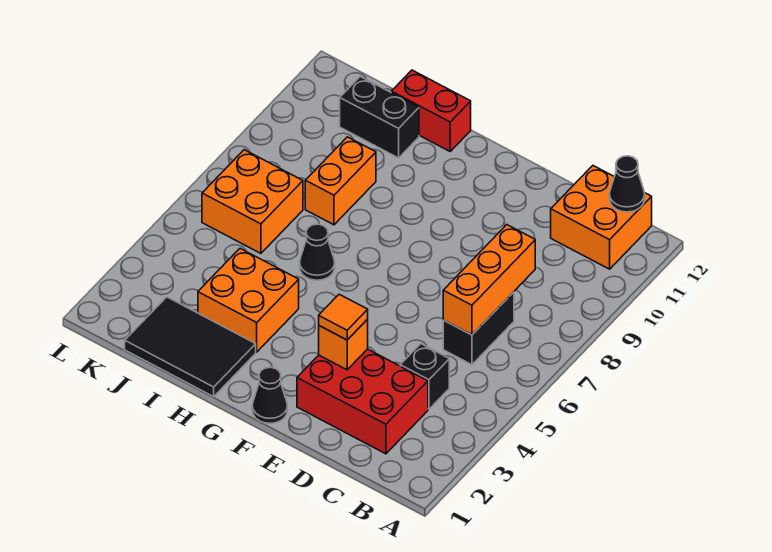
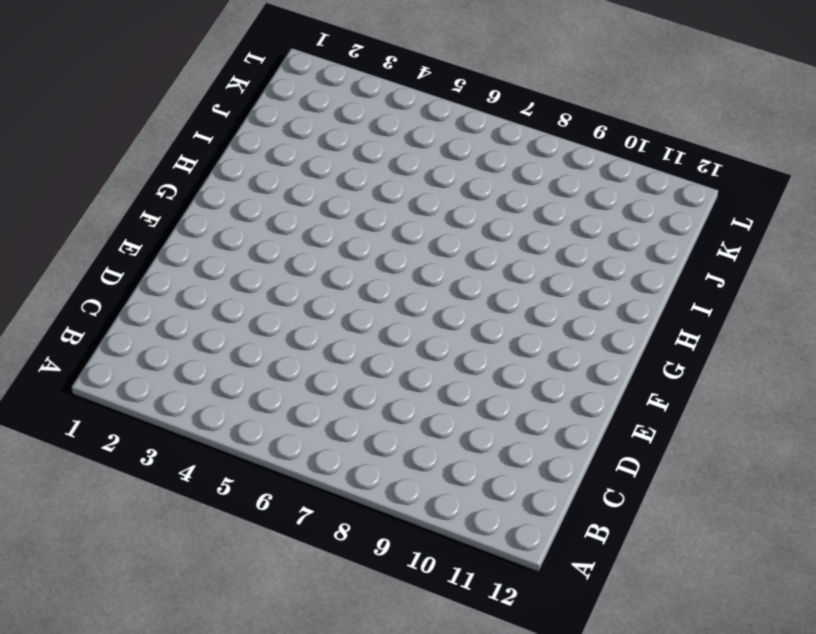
none -> orange brick B11:C12 level 1
none -> red brick C2:E3 level 1
none -> black brick C4 level 1

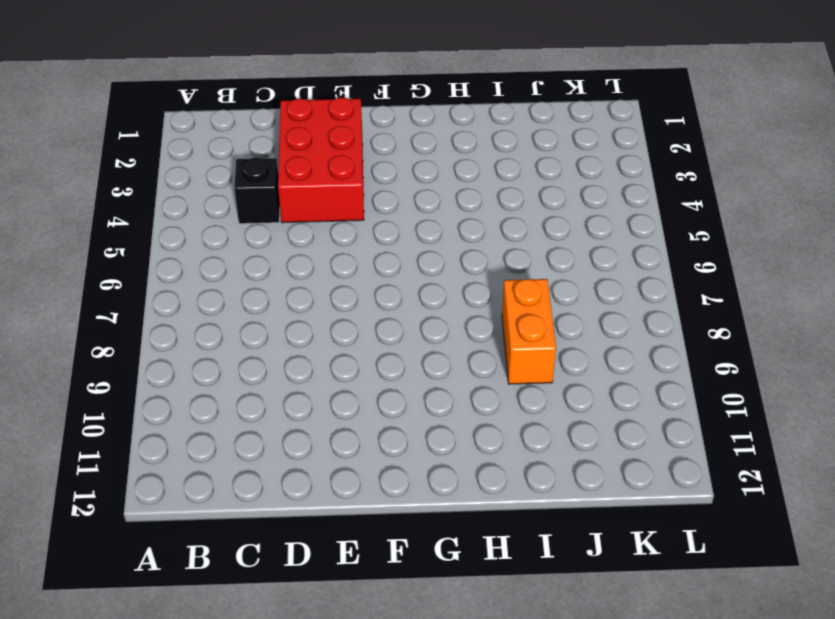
red brick D2:E4 level 1 -> red brick C2:E3 level 1
none -> orange brick B11:C12 level 1
none -> black brick C6:C7 level 1
none -> black cone F1 level 1

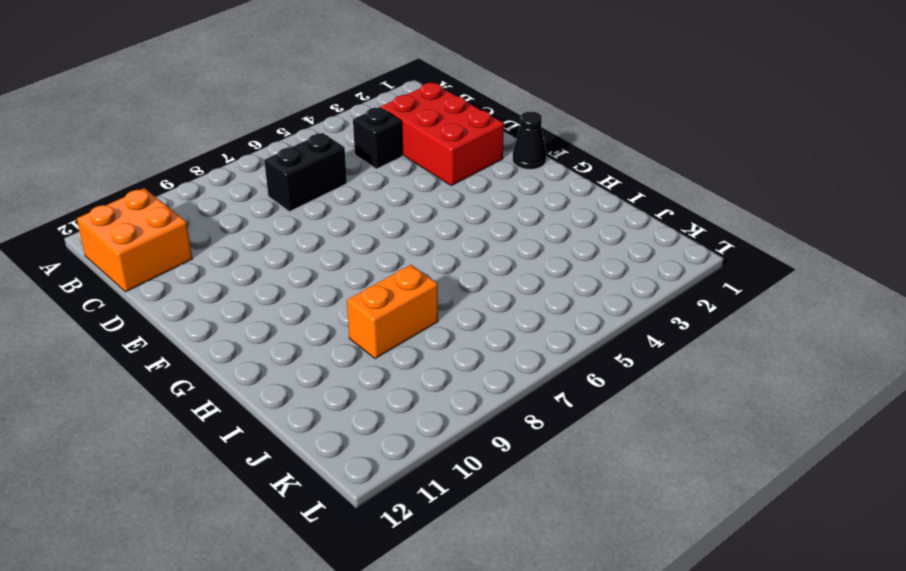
none -> black tile H1:J2 level 1
none -> orange brick H3:I4 level 1
none -> black cone H6 level 1

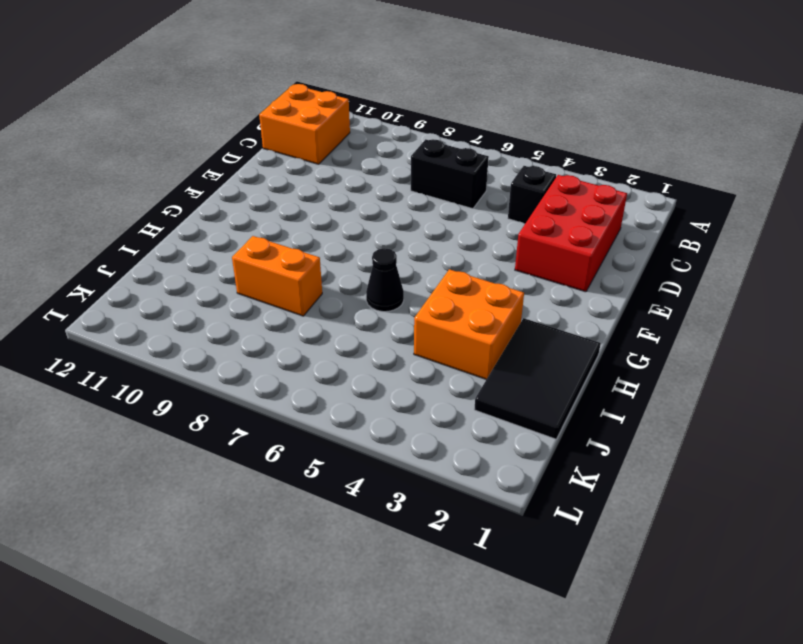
none -> black cone F1 level 1
none -> red brick H12:I12 level 1
none -> black brick I11:J11 level 1

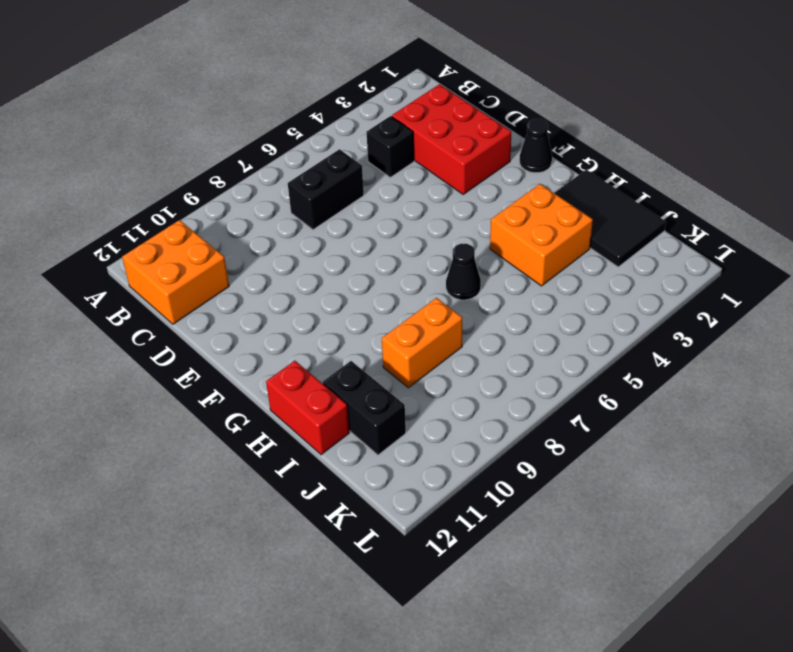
none -> orange brick J6:K7 level 1
none -> black cone B12 level 2
none -> orange brick C6:C8 level 2

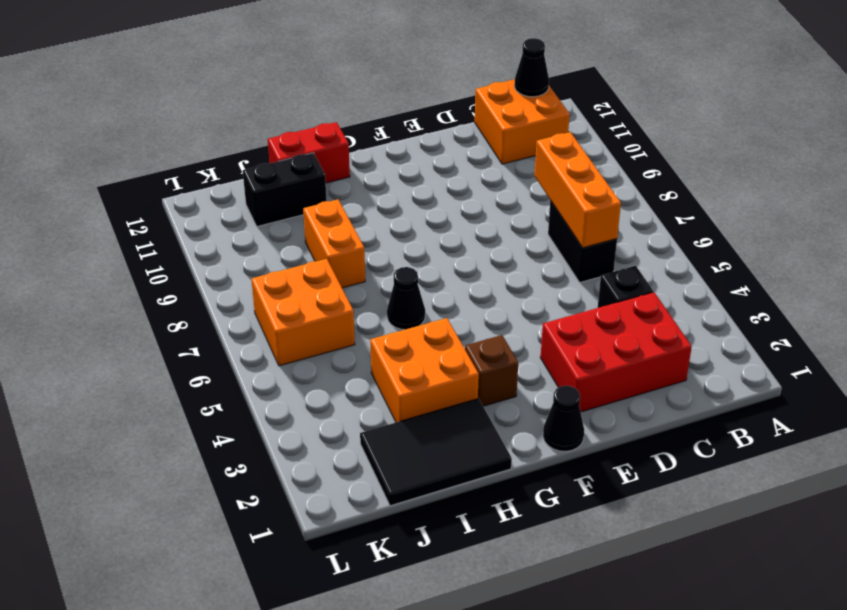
brown brick G3 level 1 -> none
none -> orange brick E3 level 2
none -> orange tile E3 level 3

